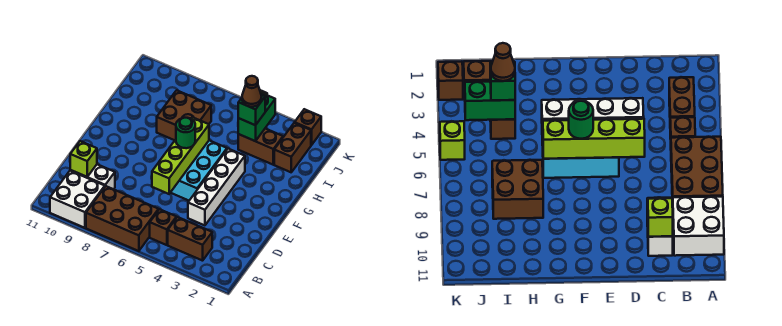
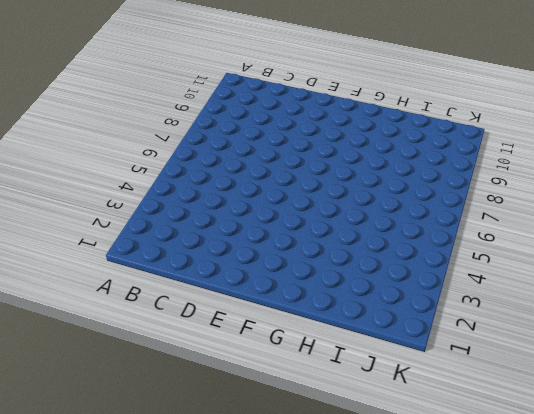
none -> brown brick A6:B8 level 1
none -> white brick A9:B10 level 1
none -> brown brick B3:B4 level 1

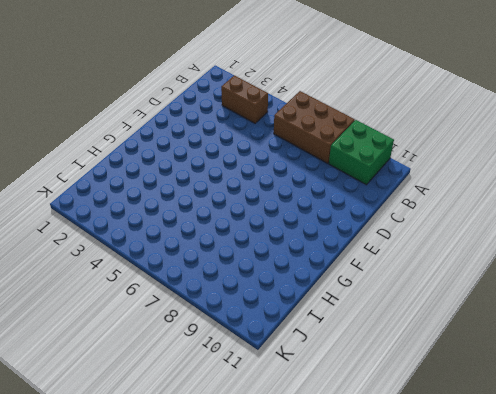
green brick A9:B10 level 1 -> white brick A9:B10 level 1
none -> brown brick B5 level 1
none -> white brick C9:C10 level 1
none -> white brick D4:G4 level 1

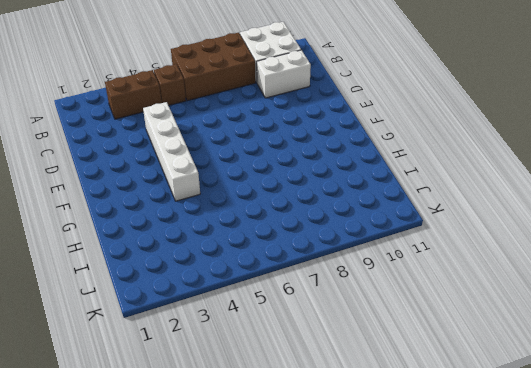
none -> cyan brick E5:G6 level 1
none -> brown brick H7:I8 level 1
none -> brown brick I2:J2 level 1

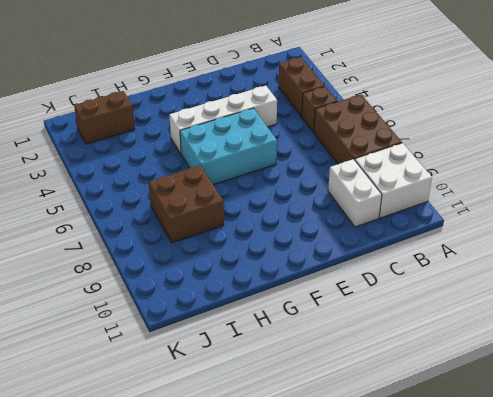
none -> brown brick I3:I4 level 1
none -> brown brick K2 level 1
none -> lime brick K5 level 1

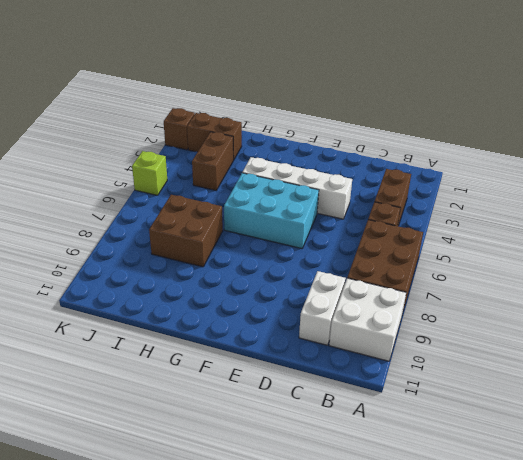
none -> lime brick C10 level 2
none -> lime brick D6:G6 level 2
none -> green brick I4:J4 level 2

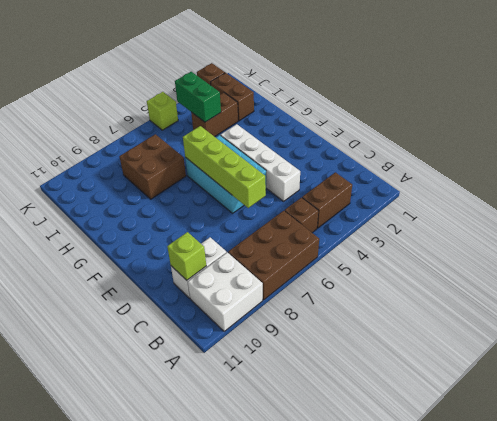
none -> green round brick F6 level 3
none -> green brick I4 level 3
none -> brown cone I4 level 4

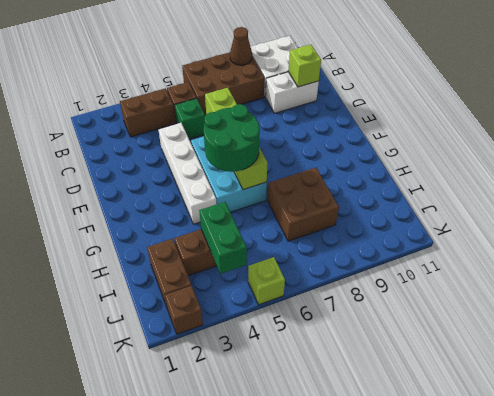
brown cone A8 level 2 -> brown cone I4 level 4
green brick C5 level 1 -> green brick I4 level 3
green round brick F5:G6 level 3 -> green round brick F6 level 3

